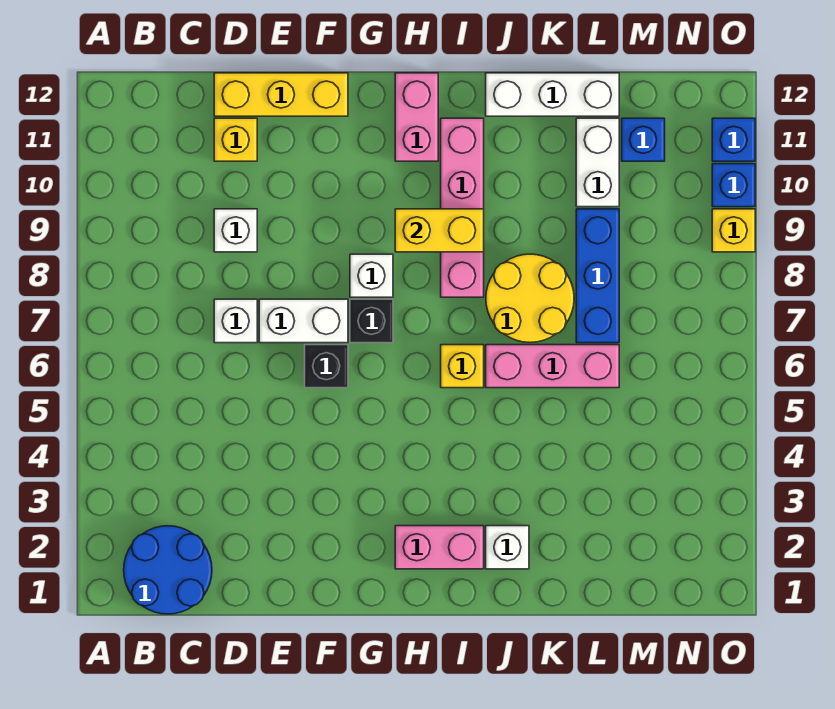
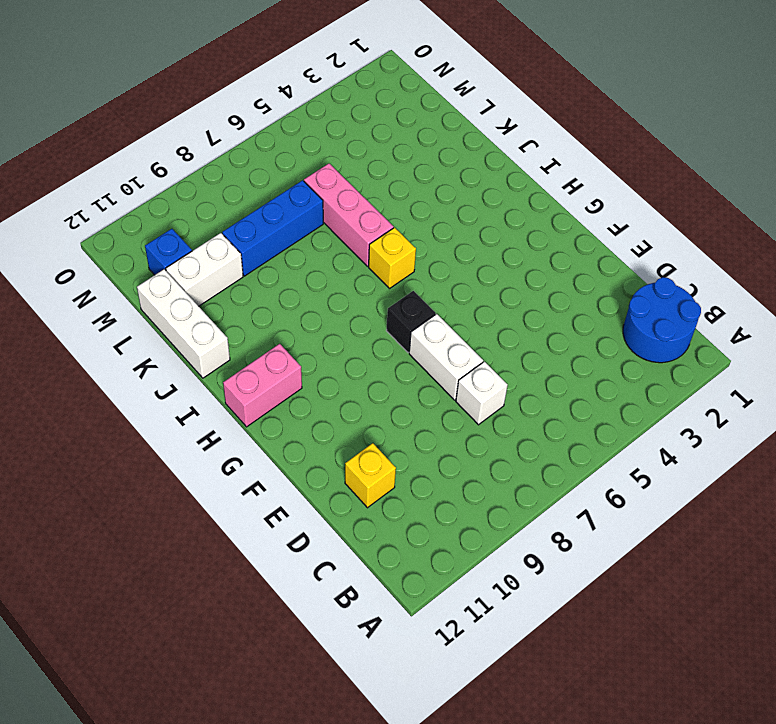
none -> white brick D9 level 1
none -> yellow brick D12:F12 level 1
none -> black brick F6 level 1

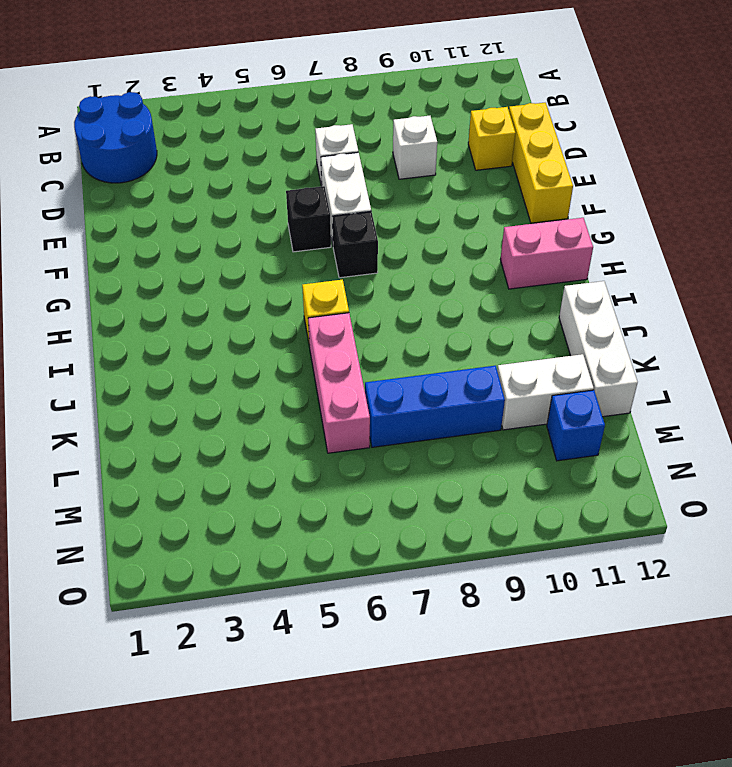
none -> white brick G8 level 1
none -> pink brick H2:I2 level 1
none -> pink brick I8:I11 level 1

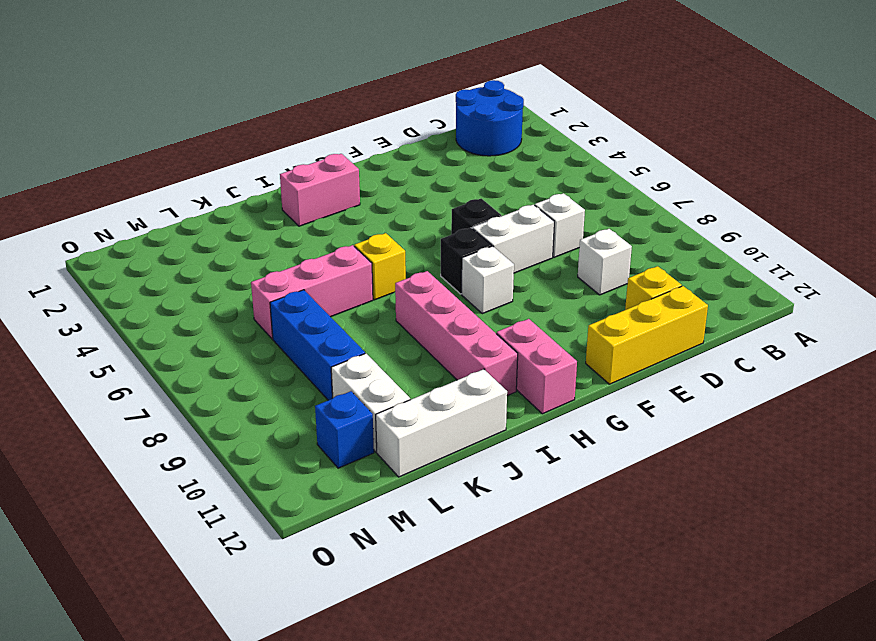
none -> white brick J2 level 1
none -> yellow round brick J7:K8 level 1
none -> yellow brick O9 level 1

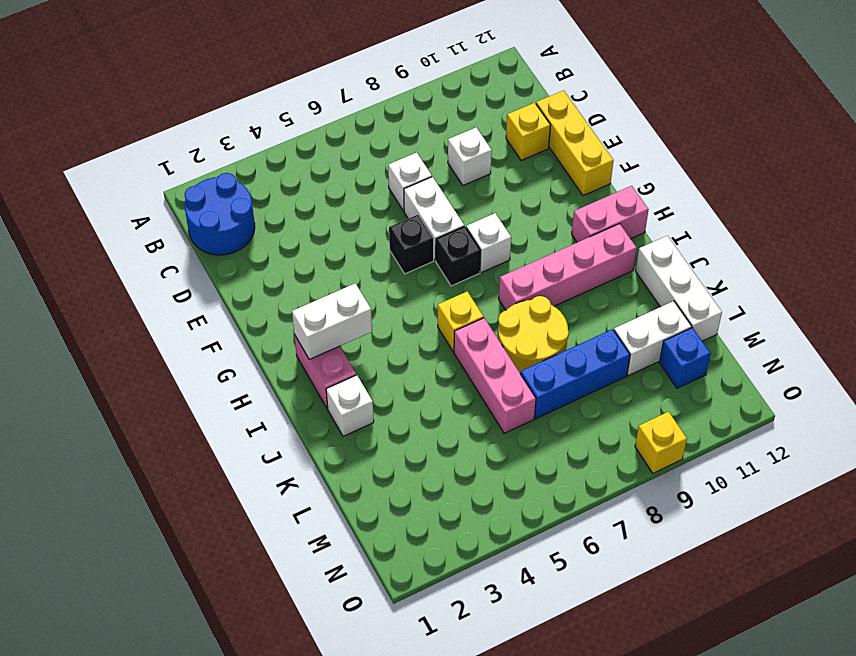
white brick H2:H3 level 2 -> none
none -> blue brick O10 level 1
none -> blue brick O11 level 1
none -> yellow brick H9:I9 level 2

